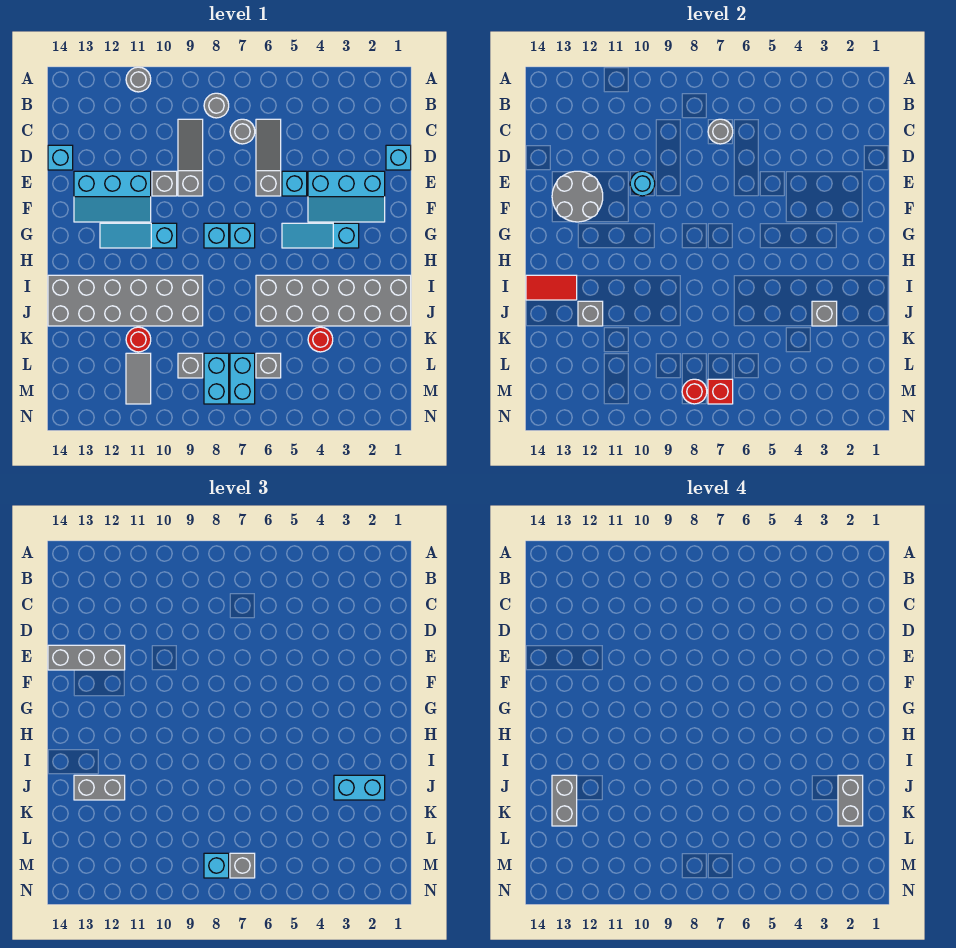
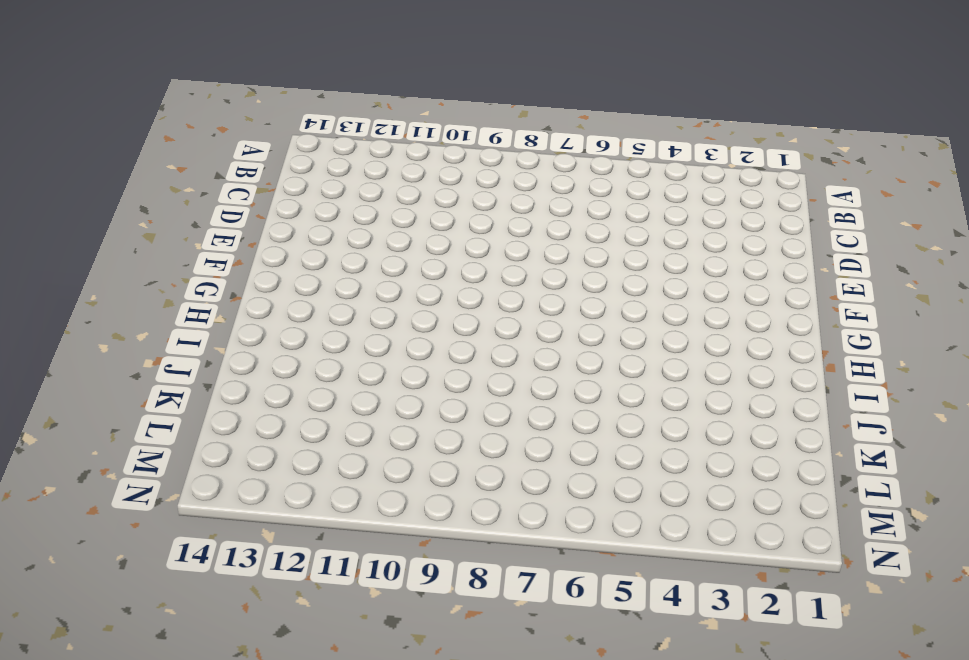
none -> grey round brick A11 level 1
none -> grey round brick B8 level 1
none -> grey slope C6:E6 level 1 top E
none -> grey round brick C7 level 1

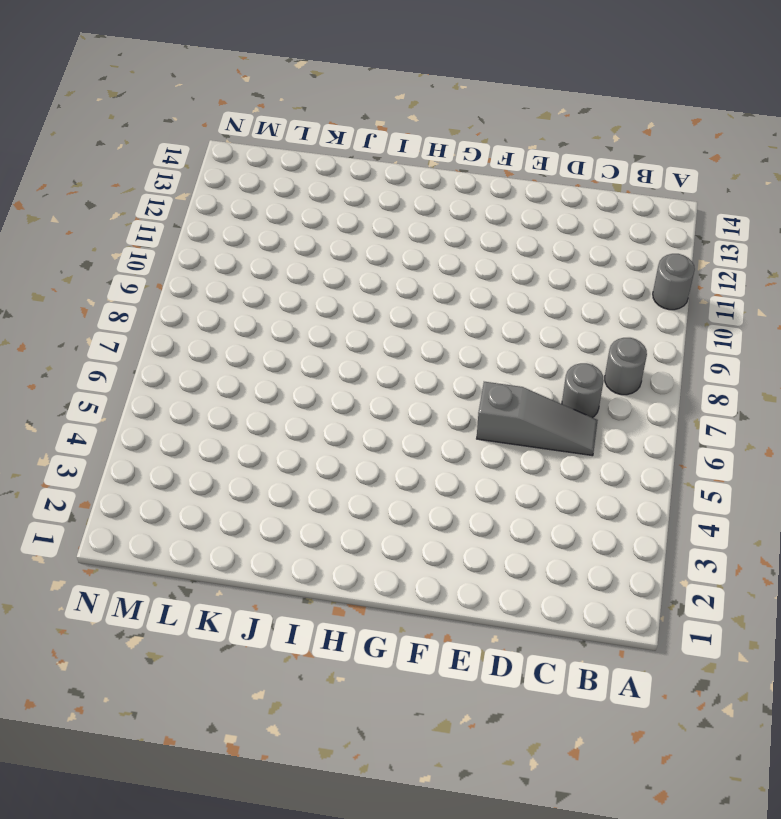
none -> grey slope C9:E9 level 1 top E
none -> cyan brick D1 level 1
none -> cyan brick D14 level 1
none -> cyan slope E2:F4 level 1 top E

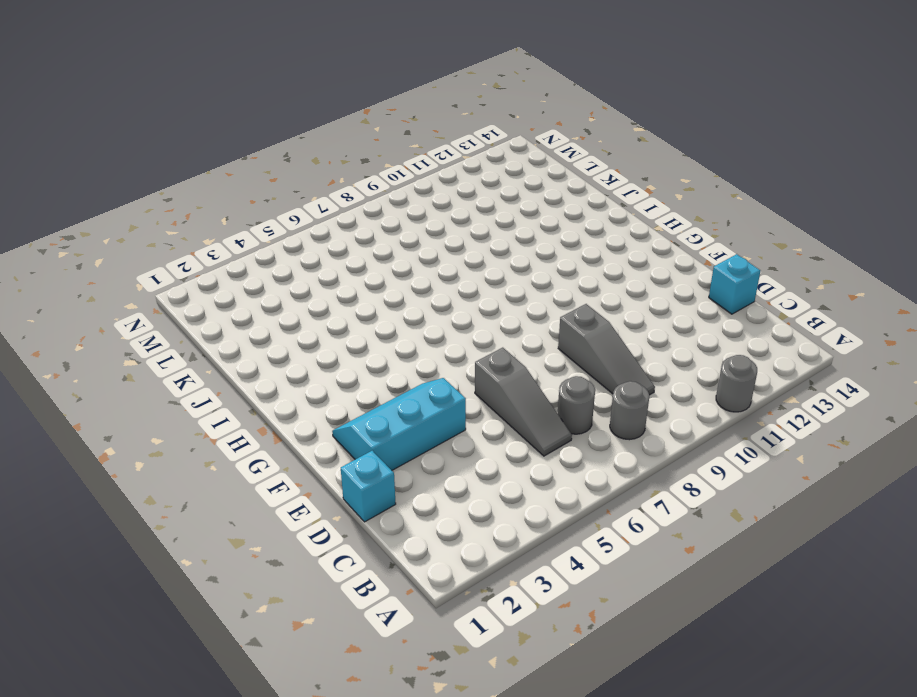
none -> cyan brick E5 level 1
none -> grey brick E10 level 1
none -> cyan slope E11:F13 level 1 top E
none -> cyan slope G3:G5 level 1 top 3

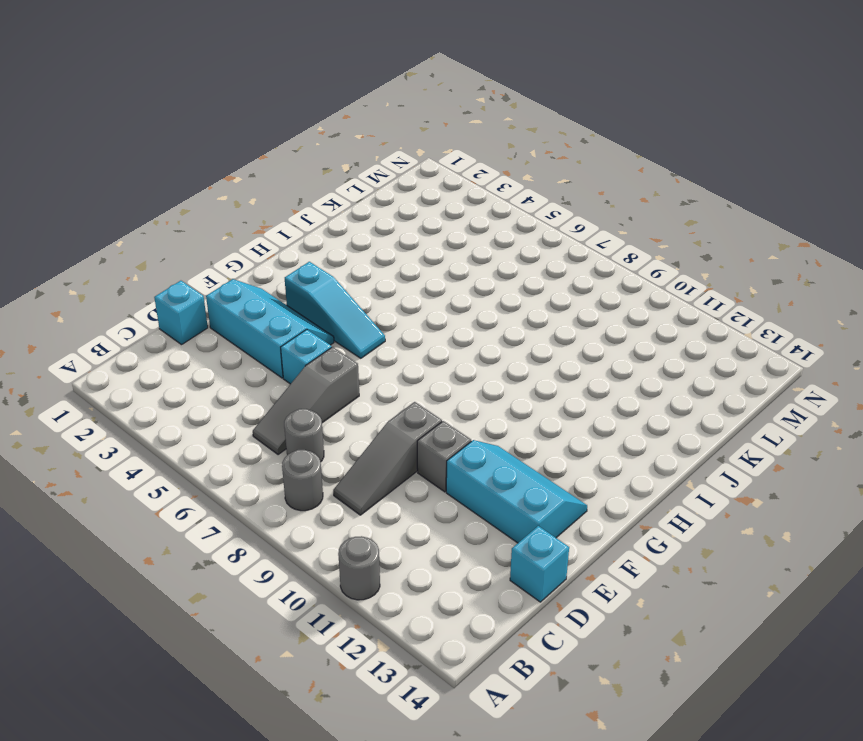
none -> cyan brick G7 level 1
none -> cyan brick G8 level 1
none -> cyan slope G10:G12 level 1 top 10
none -> grey brick I1:J6 level 1

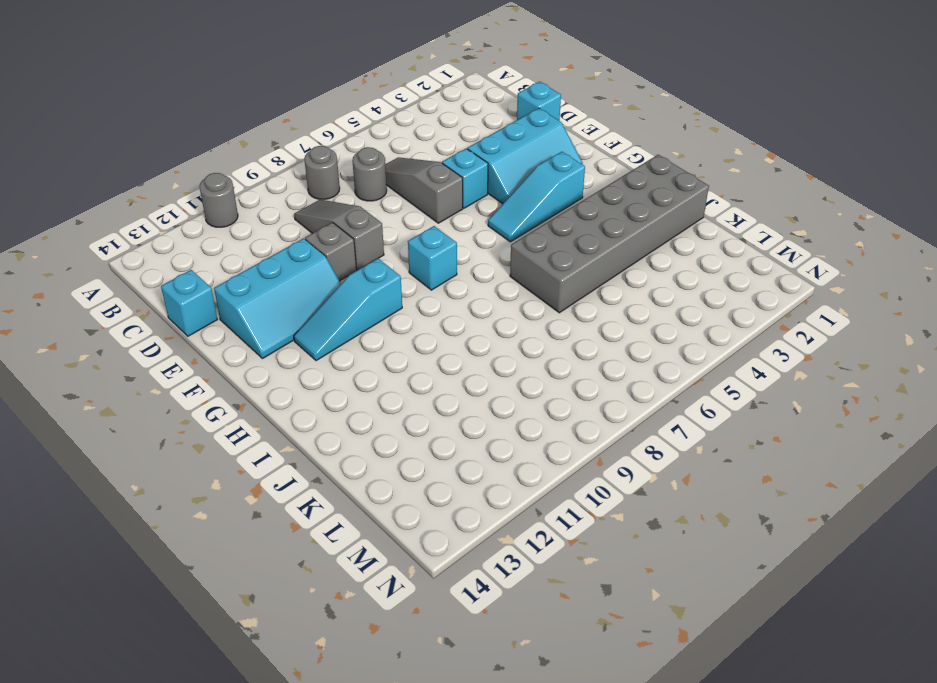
none -> cyan brick G7 level 1
none -> grey brick I9:J14 level 1
none -> red round brick K4 level 1
none -> red round brick K11 level 1

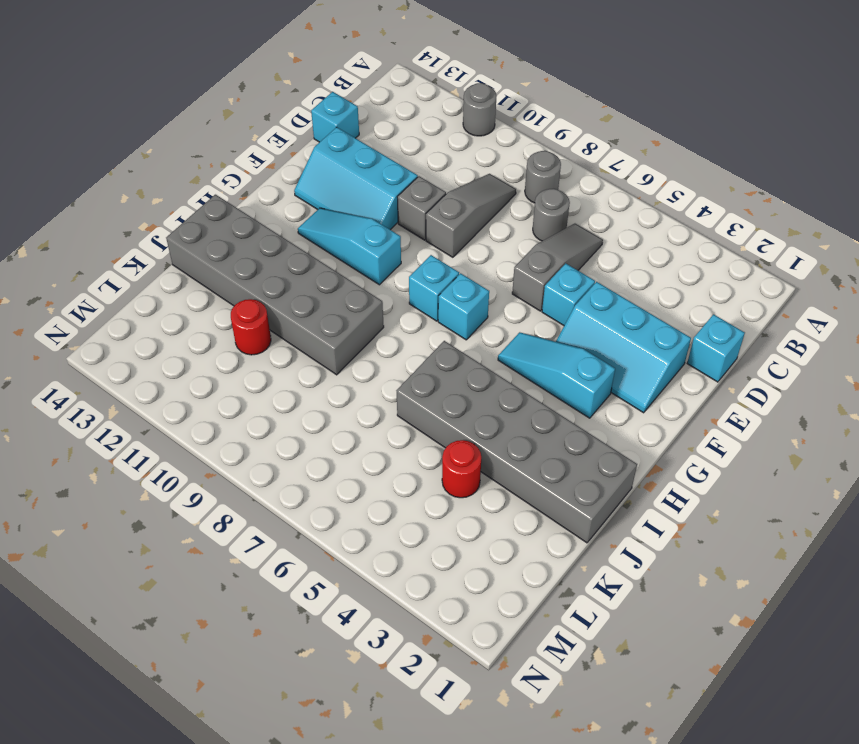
none -> grey brick L6 level 1
none -> cyan brick L7:M7 level 1
none -> cyan brick L8:M8 level 1
none -> grey brick L9 level 1

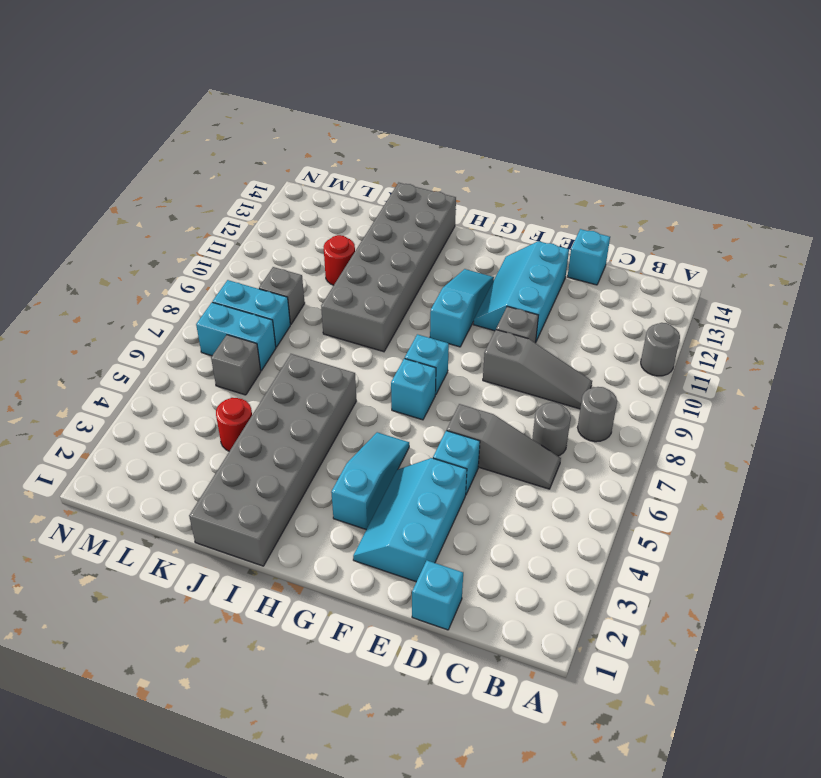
none -> grey tile L11:M11 level 1
none -> grey round brick C7 level 2
none -> cyan round brick E10 level 2
none -> grey round brick E12:F13 level 2

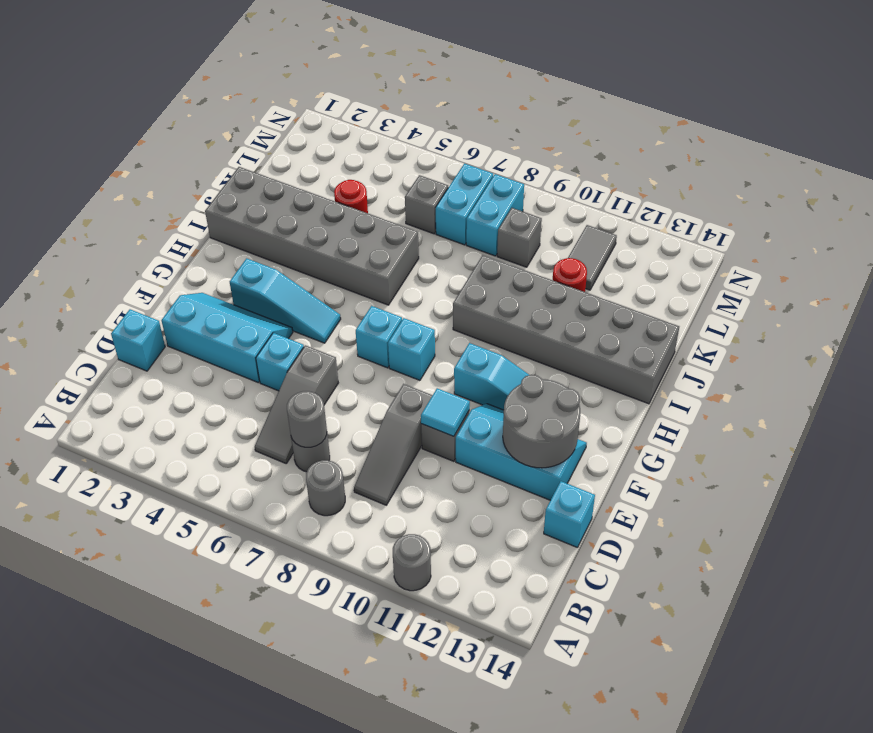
cyan tile E10 level 2 -> cyan round brick E10 level 2
none -> red tile I13:I14 level 2
none -> grey brick J3 level 2
none -> grey brick J12 level 2
none -> red brick M7 level 2

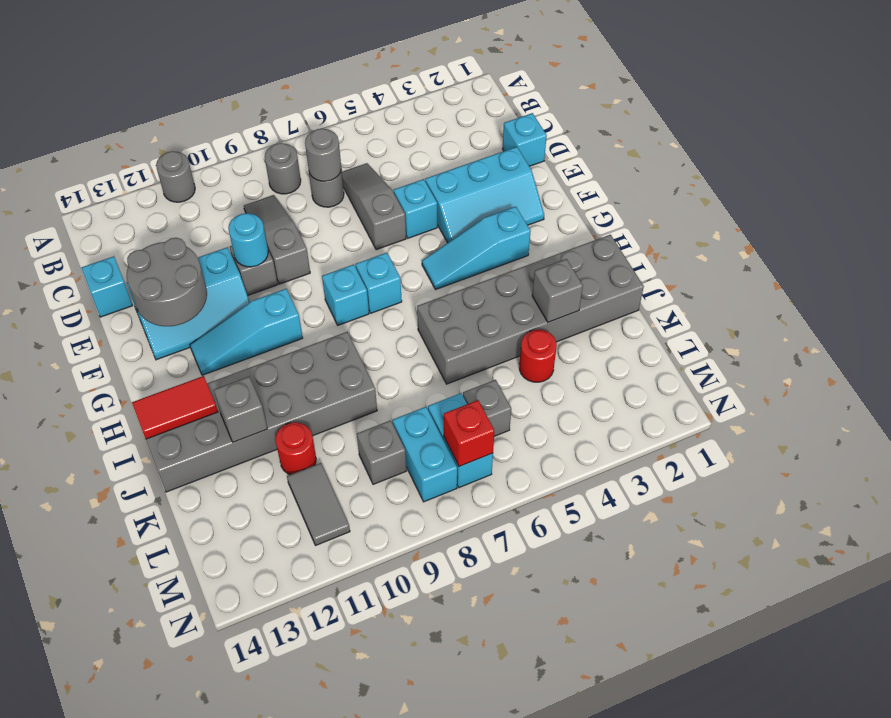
none -> red round brick M8 level 2
none -> grey brick E12:E14 level 3
none -> cyan brick J2:J3 level 3
none -> grey brick J12:J13 level 3

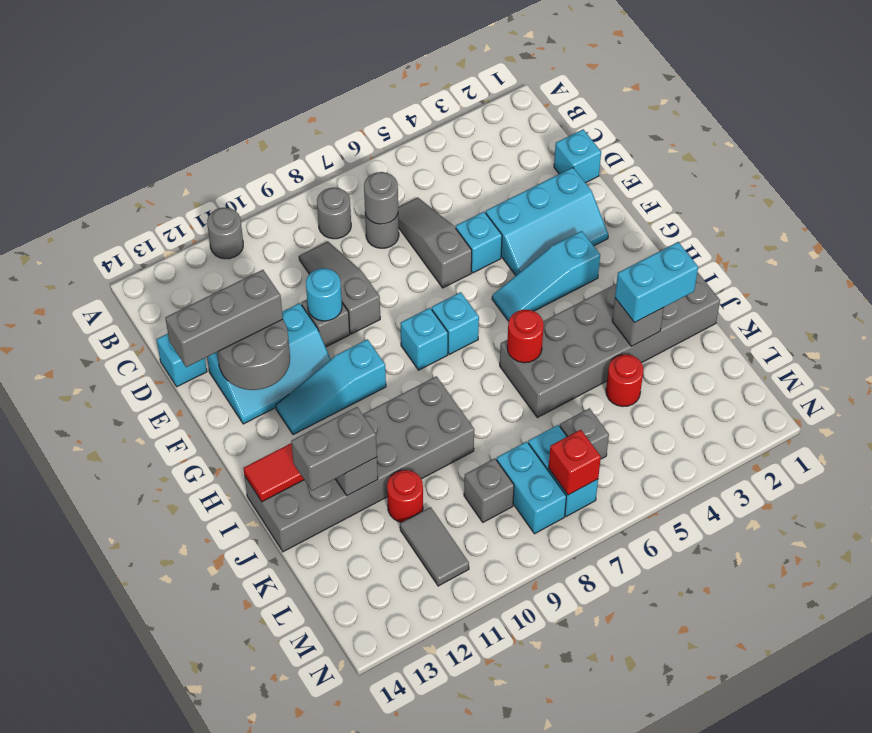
red round brick I6 level 2 -> red round brick M8 level 2
none -> grey brick M7 level 3
none -> cyan brick M8 level 3
none -> grey brick J2:K2 level 4
none -> grey brick J13:K13 level 4

